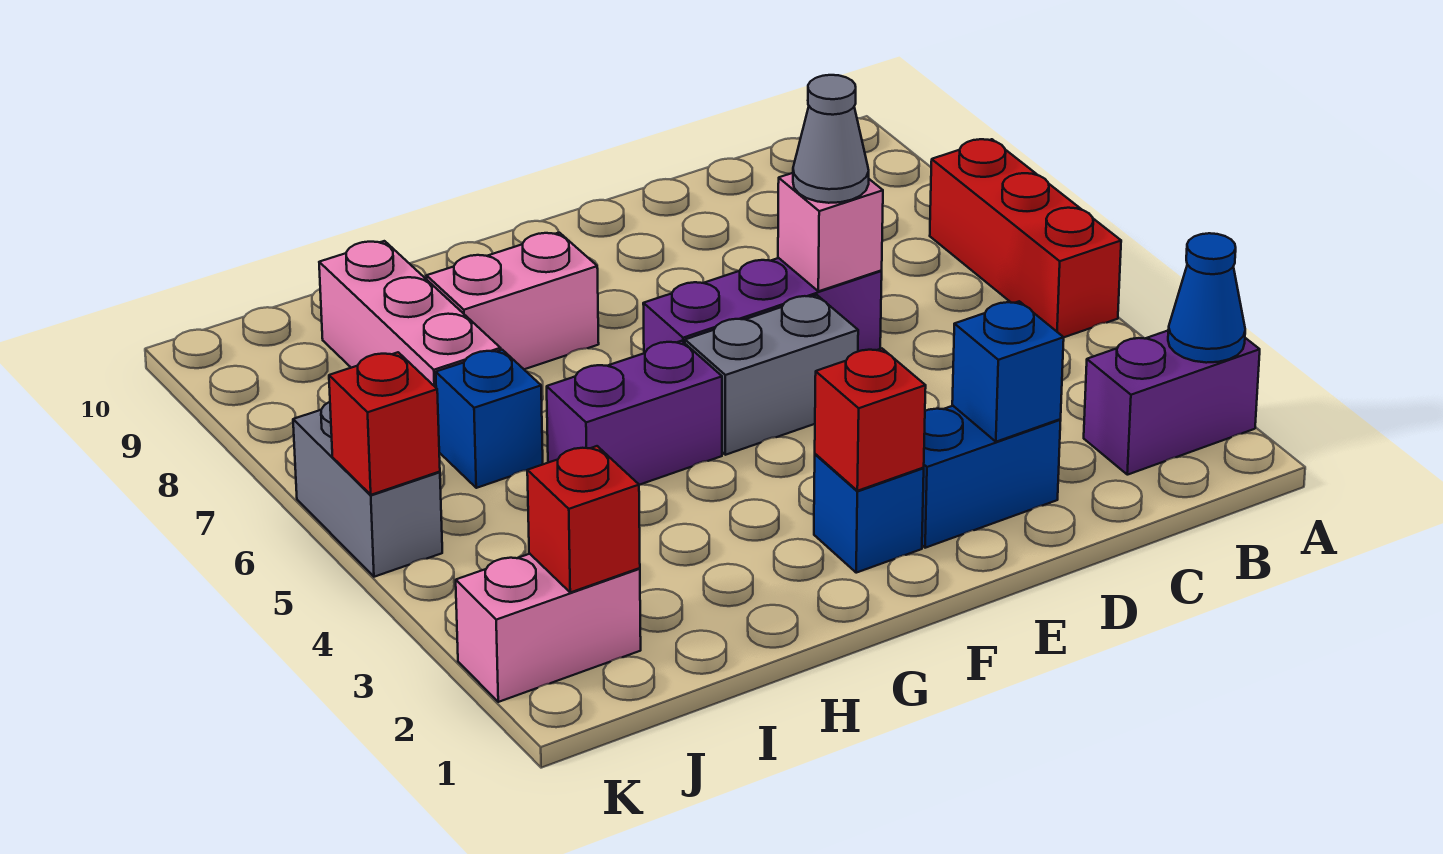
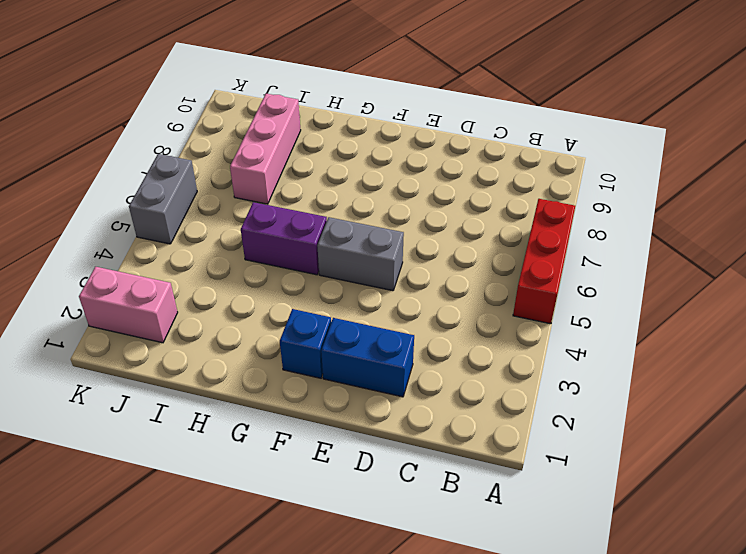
none -> purple brick A2:B2 level 1
none -> purple brick D6:F6 level 1
none -> pink brick G8:H8 level 1

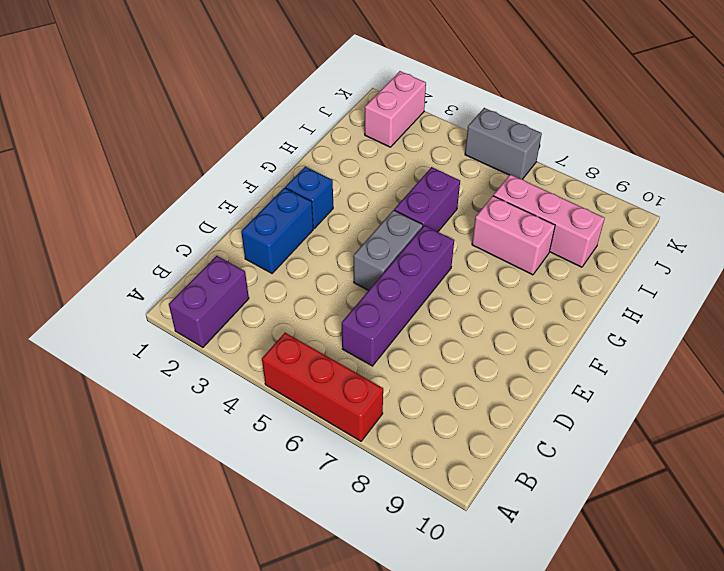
purple brick C6:F6 level 1 -> purple brick D6:F6 level 1
pink brick H7:H8 level 1 -> pink brick G8:H8 level 1
none -> blue brick I6 level 1
none -> blue cone A2 level 2
none -> blue brick D2 level 2

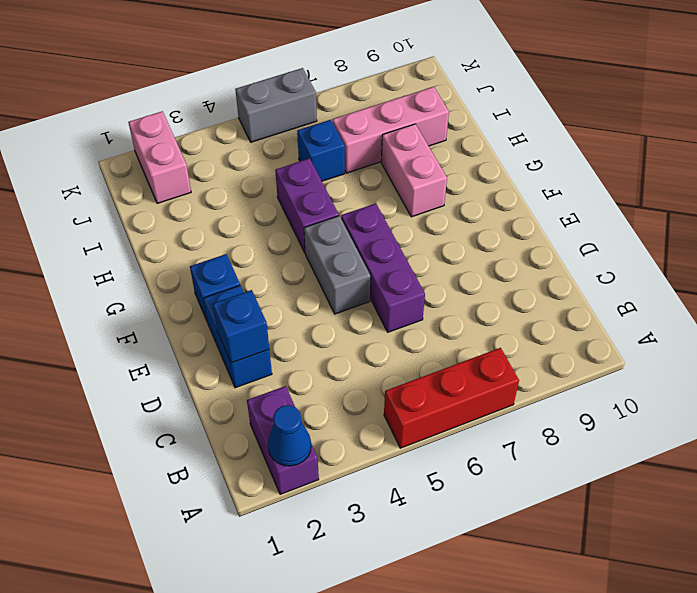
none -> pink brick D6 level 2
none -> red brick F2 level 2
none -> red brick J2 level 2

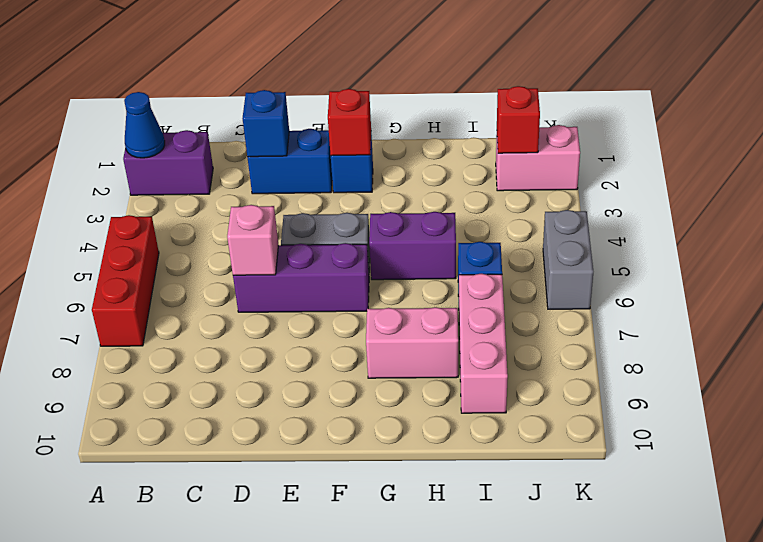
none -> red brick K5 level 2
none -> grey cone D6 level 3

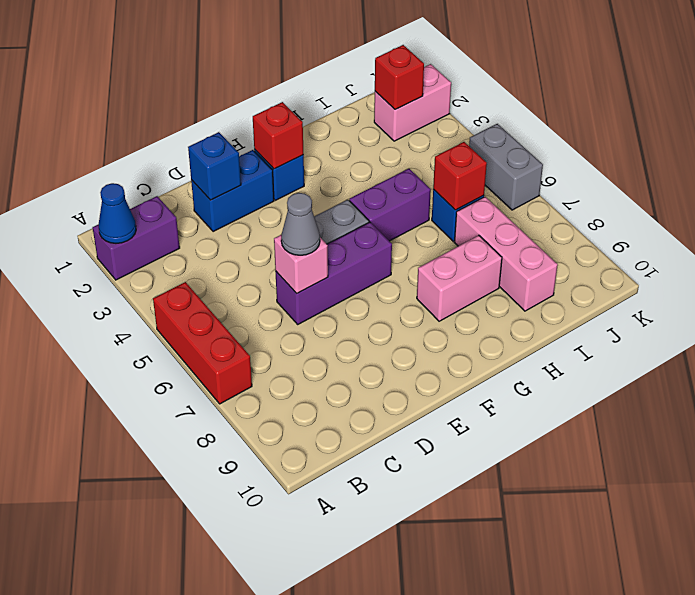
red brick I6 level 2 -> red brick K5 level 2

